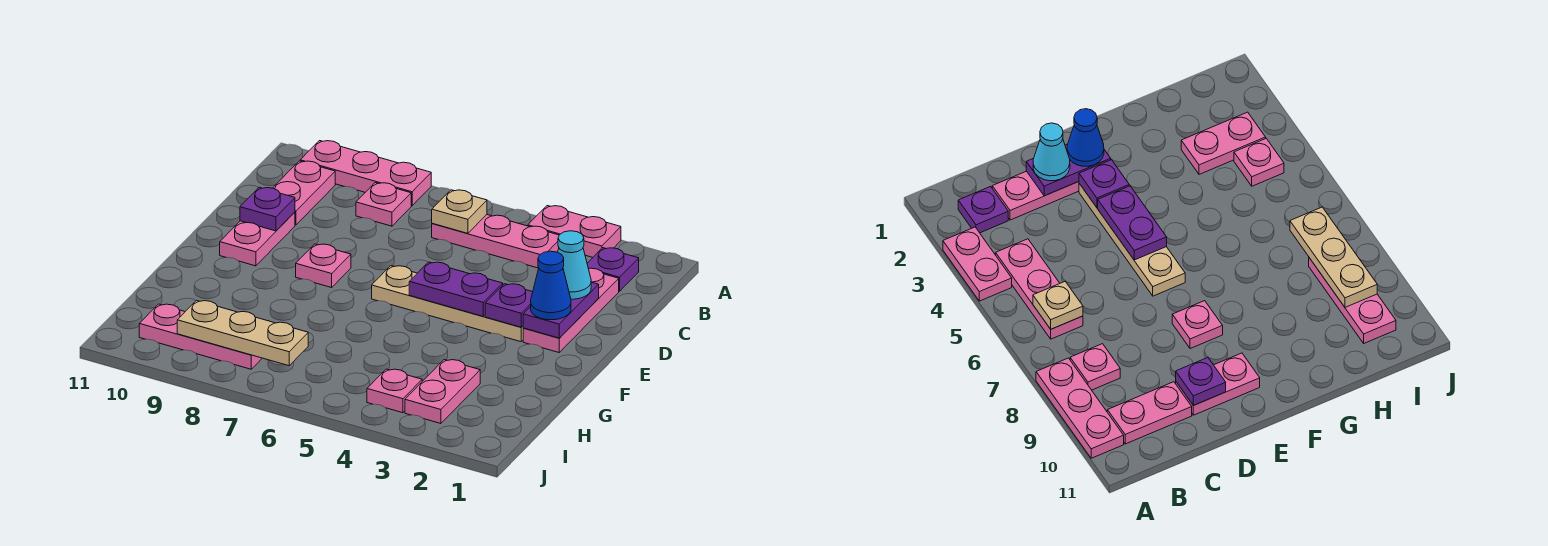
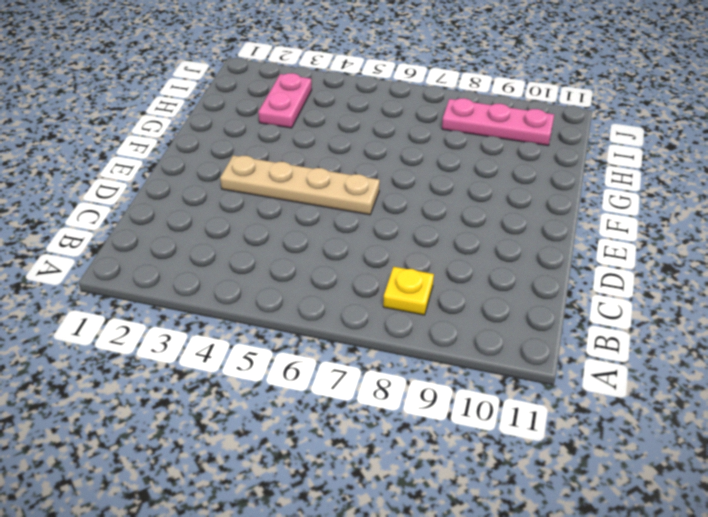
yellow plate B8 level 1 -> pink plate B8 level 1
none -> pink plate A3:A4 level 1
none -> pink plate A8:A10 level 1
none -> purple plate B2 level 1

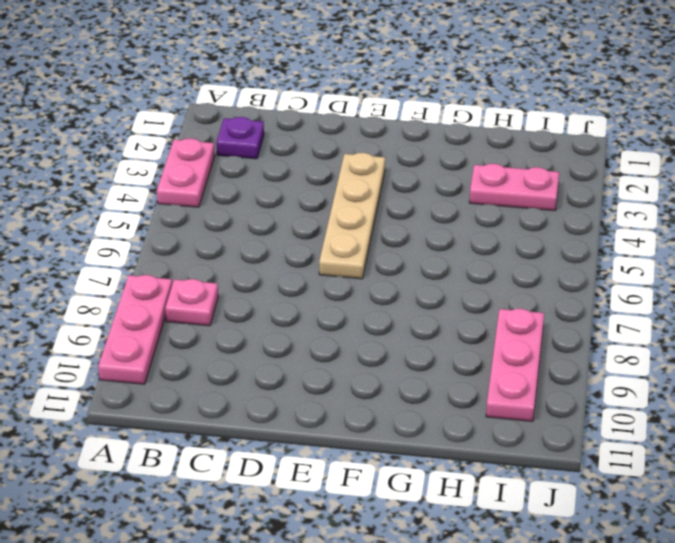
none -> pink plate B4:B6 level 1
none -> pink plate B10:C10 level 1
none -> pink plate C2:E2 level 1

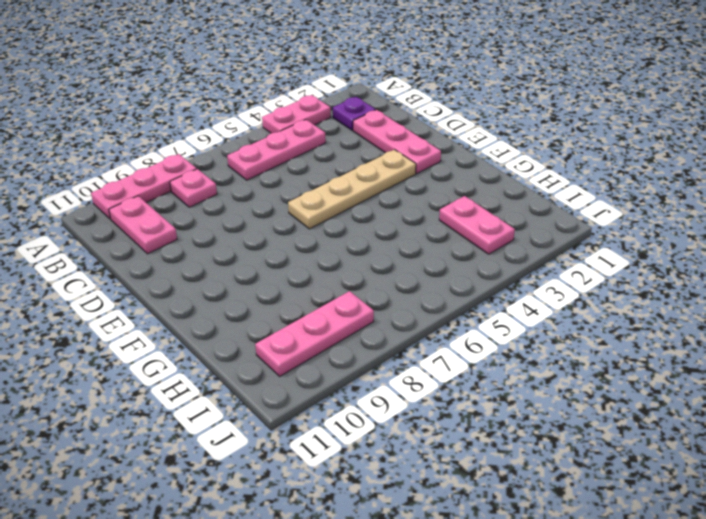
none -> pink plate D10:E10 level 1
none -> pink plate E8 level 1
none -> pink plate I4 level 1

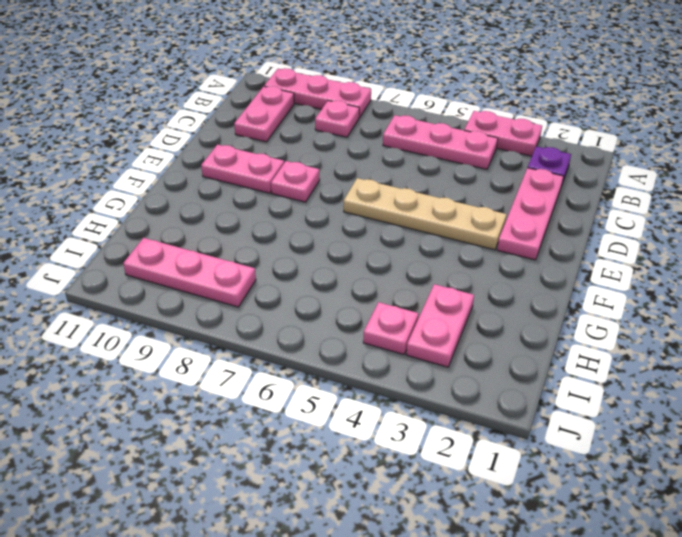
pink plate E9:E10 level 1 -> pink plate D10:E10 level 1
none -> tan plate B6 level 2
none -> purple plate D2:E2 level 2
none -> purple plate D10 level 2

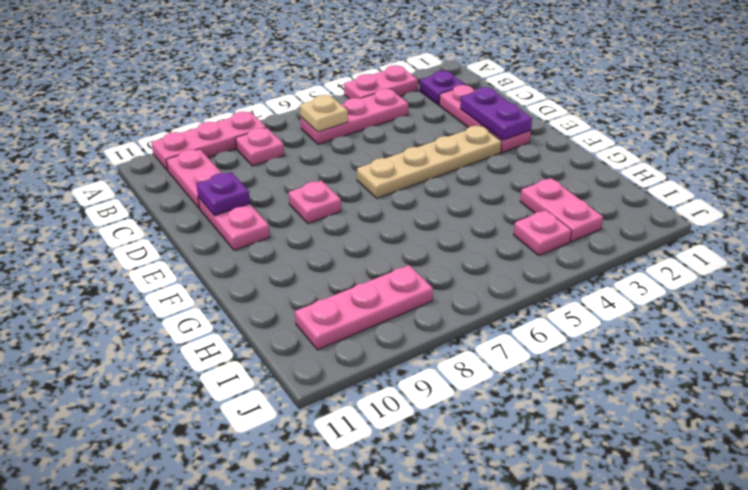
none -> purple plate E3 level 2
none -> purple plate E4:E5 level 2
none -> tan plate I7:I9 level 2

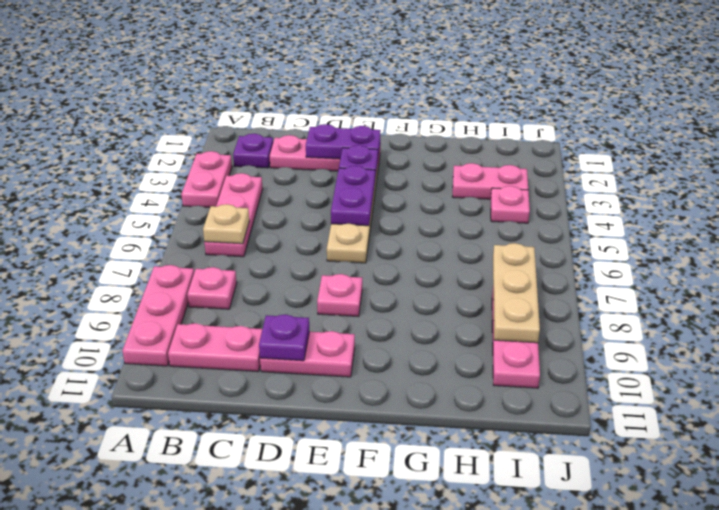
none -> cyan cone D2 level 3
none -> blue cone E2 level 3

